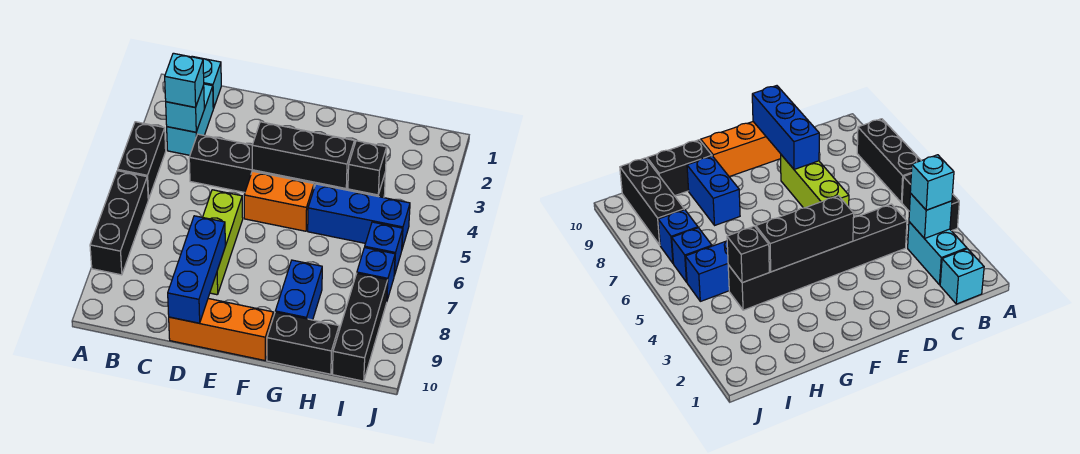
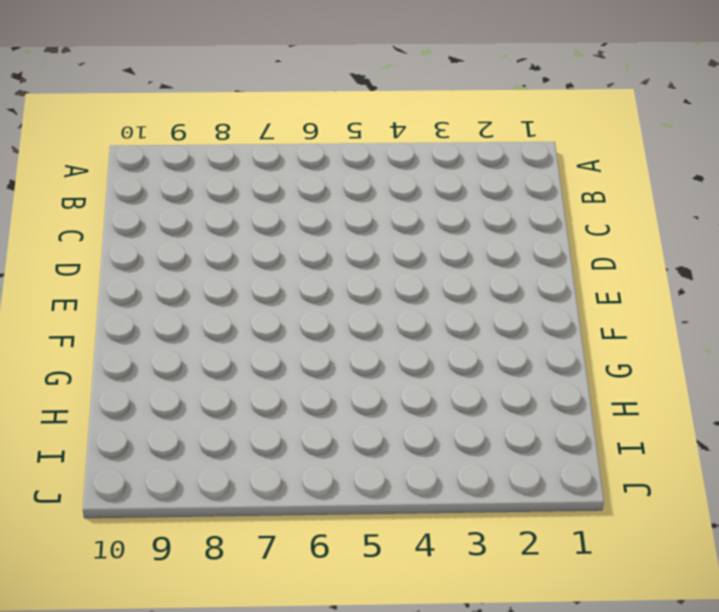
none -> black brick A4:A5 level 1
none -> black brick A6:A8 level 1
none -> cyan brick B1 level 1

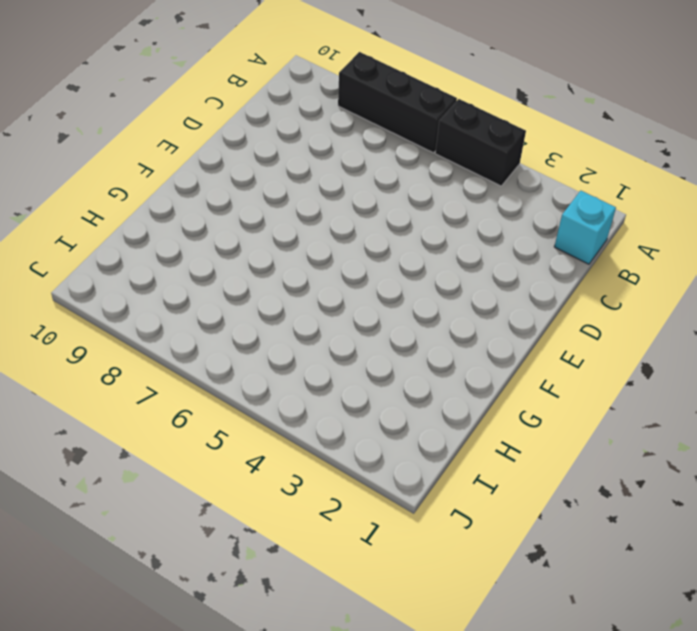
none -> cyan brick B2:B3 level 1
none -> black brick C4:H4 level 1
none -> lime brick D6:D8 level 1

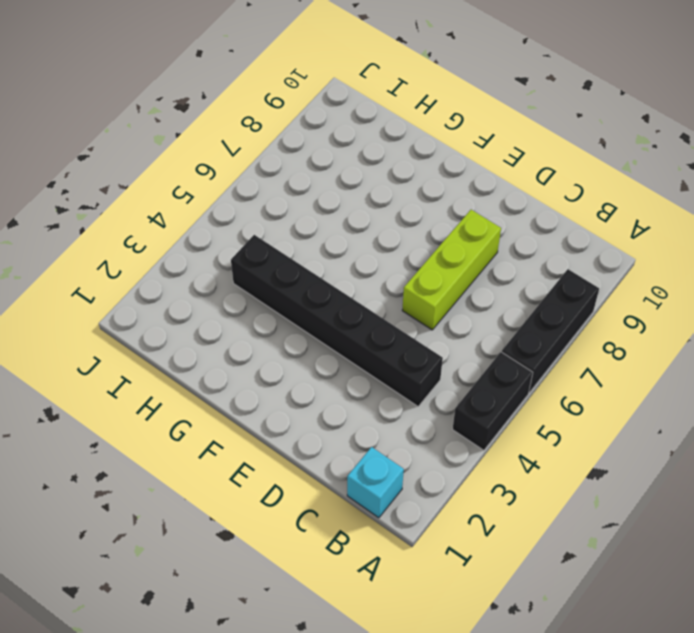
none -> cyan brick B2:B3 level 1
none -> orange brick D10:F10 level 1
none -> orange brick E5:F5 level 1

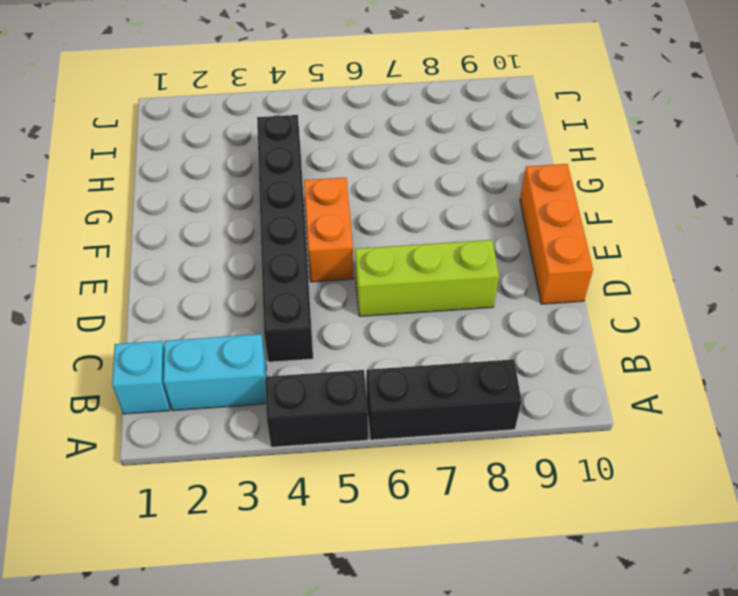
none -> blue brick G5:I5 level 1
none -> blue brick G8:G9 level 1
none -> black brick G10:H10 level 1

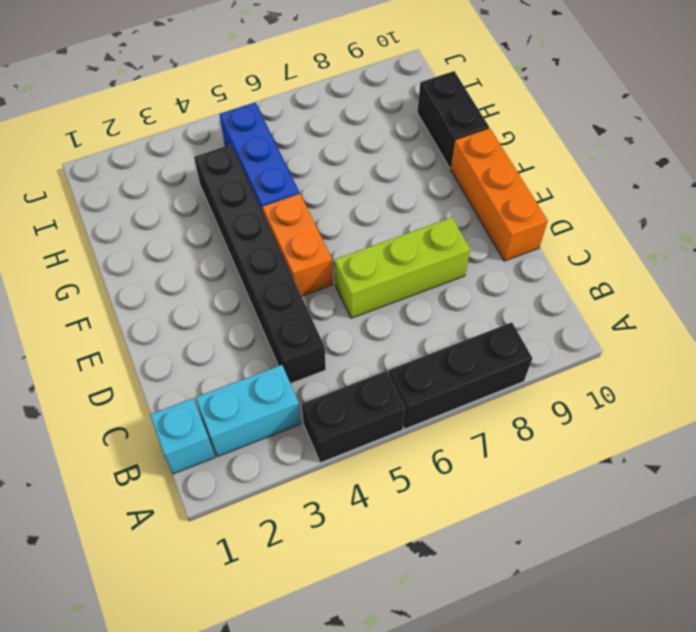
none -> blue brick G8:G9 level 1
none -> blue brick I6 level 1
none -> blue brick I7 level 1

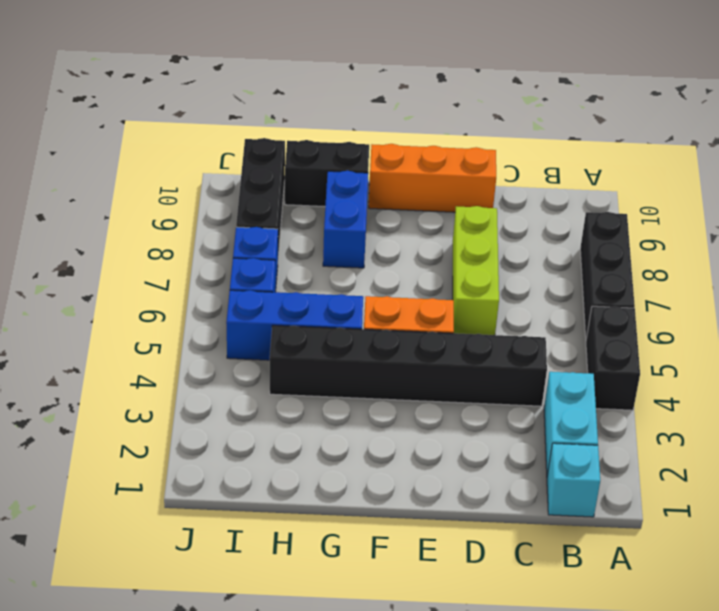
none -> cyan brick B3 level 2
none -> blue brick D8:D10 level 2
none -> black brick E4:G4 level 2

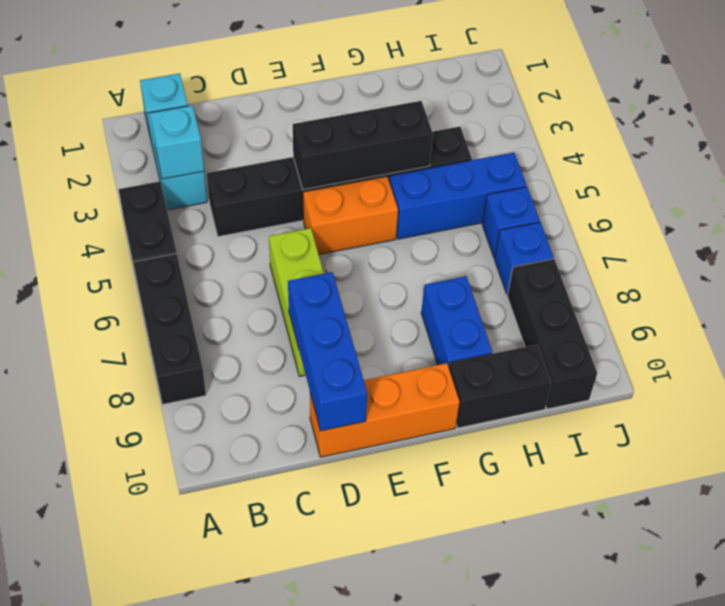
none -> black brick H4 level 2
none -> cyan brick B3 level 3

